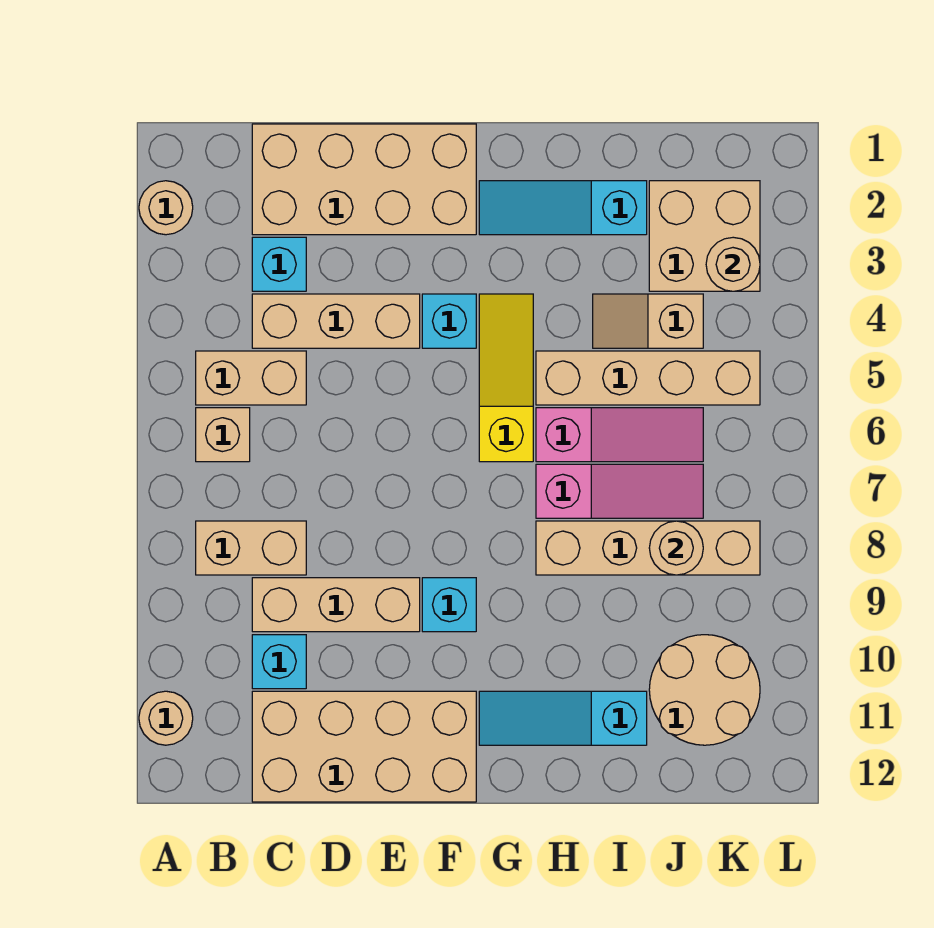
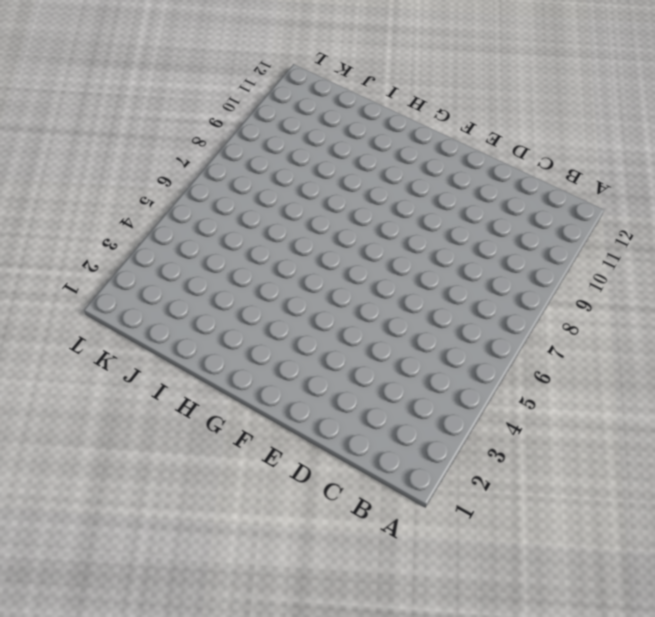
none -> tan round brick A2 level 1
none -> tan round brick A11 level 1
none -> tan brick B5:C5 level 1

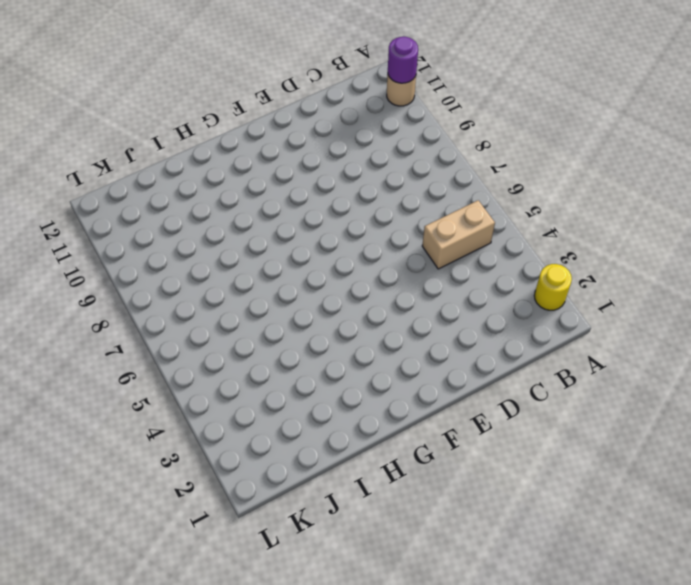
yellow round brick A2 level 1 -> tan round brick A2 level 1
purple round brick A11 level 2 -> none
none -> tan brick B6 level 1
none -> tan brick B8:C8 level 1
none -> tan brick C1:F2 level 1

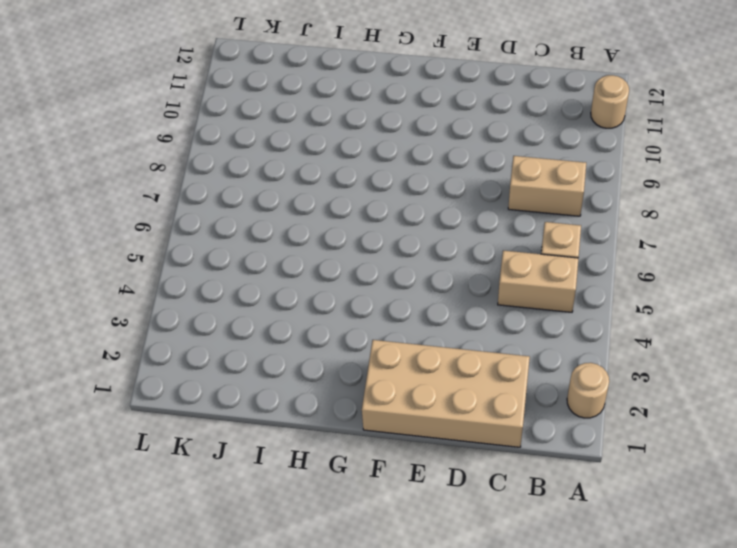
none -> cyan brick C3 level 1
none -> tan brick C4:E4 level 1
none -> tan brick C9:E9 level 1

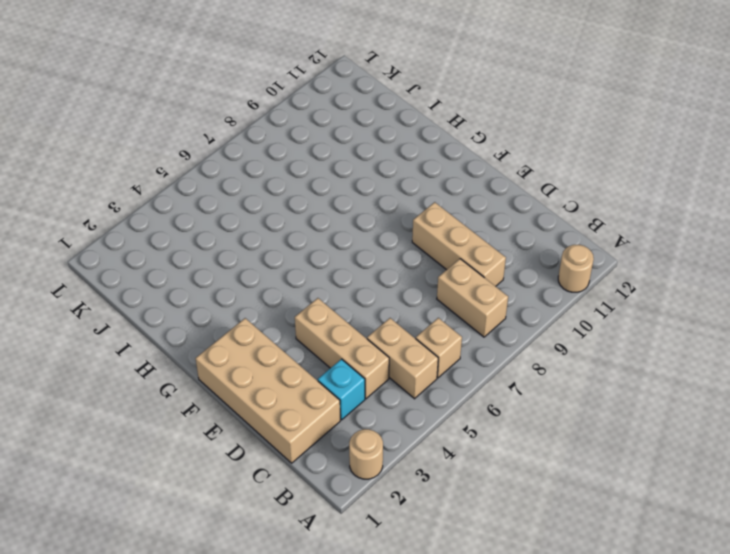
none -> cyan brick C10 level 1
none -> tan brick C11:F12 level 1
none -> cyan brick F4 level 1

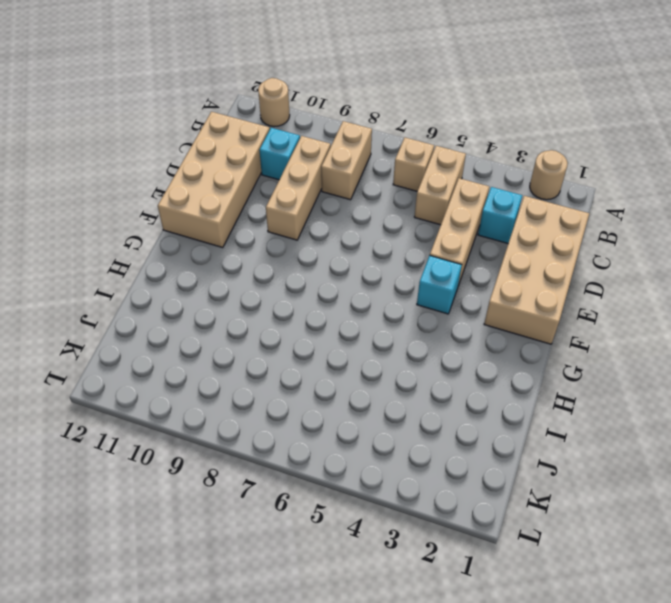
none -> cyan brick F9 level 1
none -> cyan slope G2:I2 level 1 top I
none -> yellow slope G4:G6 level 1 top 6

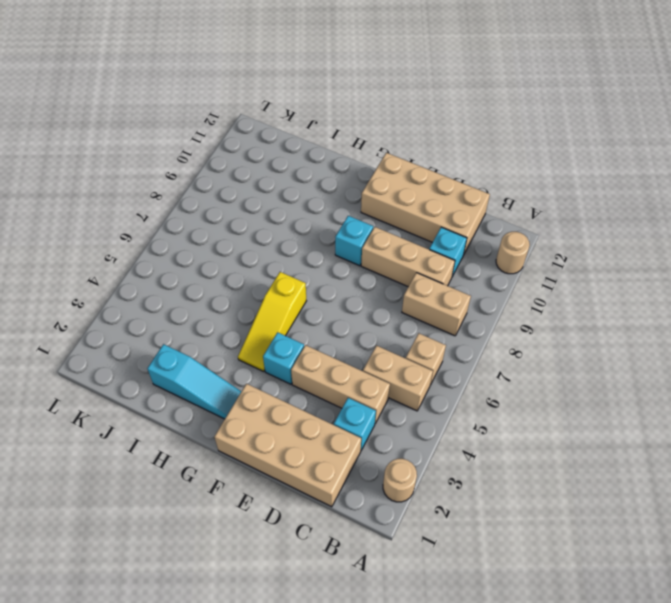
none -> cyan slope G11:I11 level 1 top I
none -> tan brick H5:K5 level 1
none -> pink slope H6:J6 level 1 top H

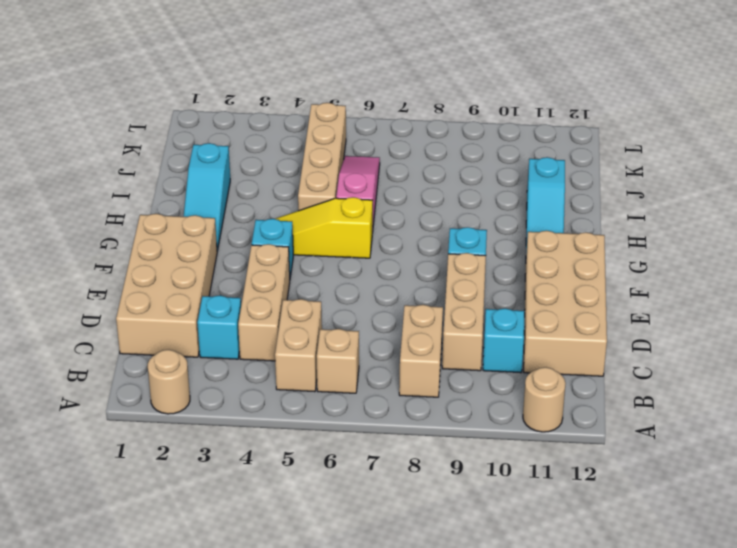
none -> pink slope H7:J7 level 1 top H
none -> tan brick H8:K8 level 1
none -> tan slope I4:J4 level 1 top J

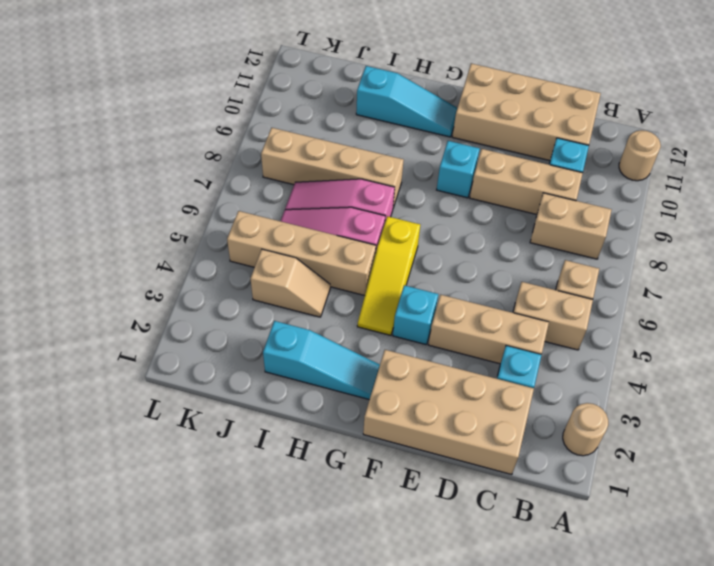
none -> tan brick J2:K3 level 1
none -> tan round brick J10:K11 level 1
none -> tan round brick J8 level 2

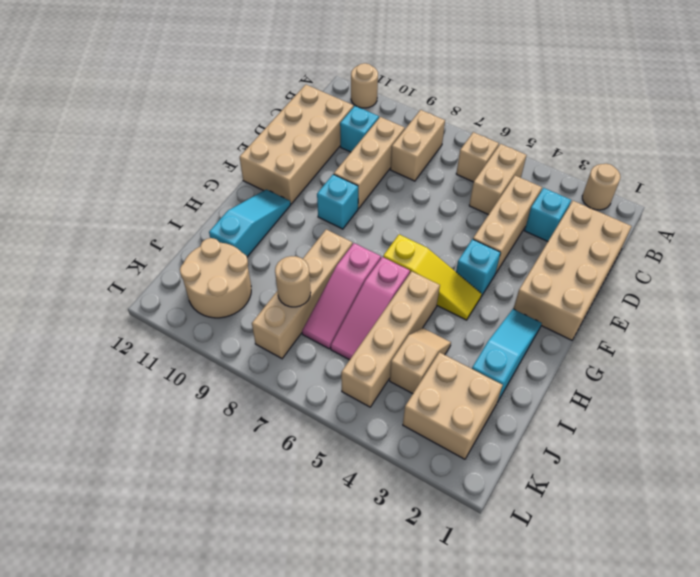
none -> tan round brick K3 level 2

